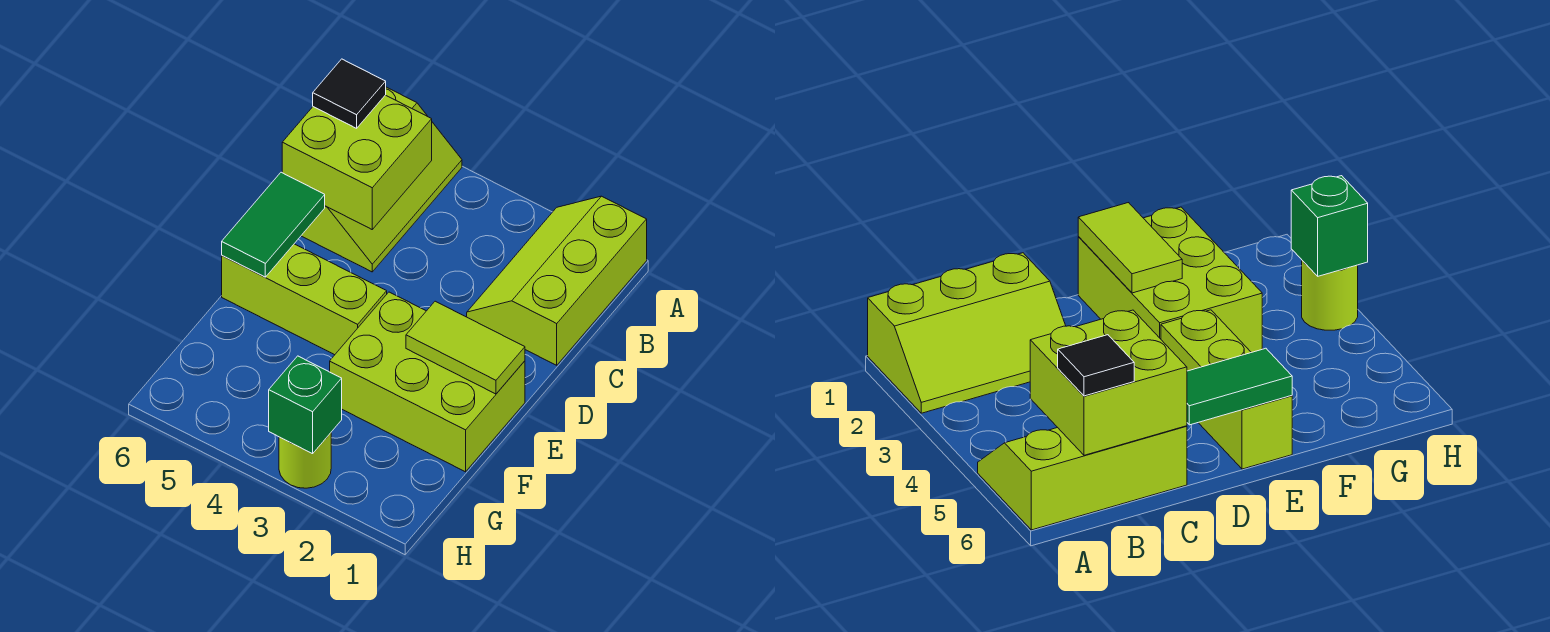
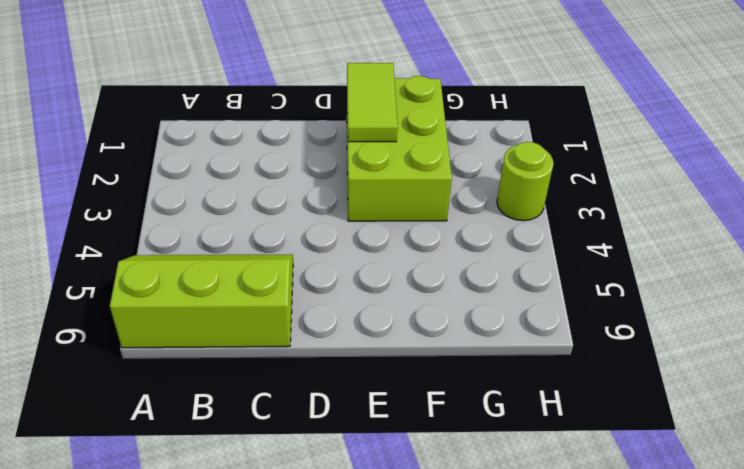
none -> lime slope A1:C2 level 1 top 1
none -> lime brick E4:E6 level 1

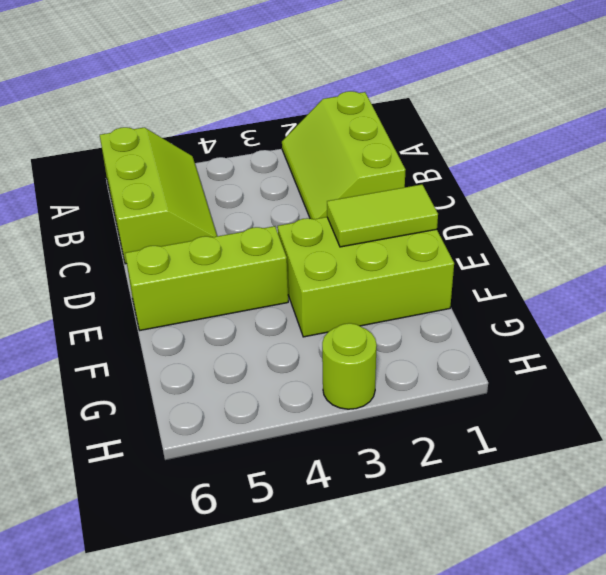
none -> lime brick B5:C6 level 2
none -> green tile D6:E6 level 2

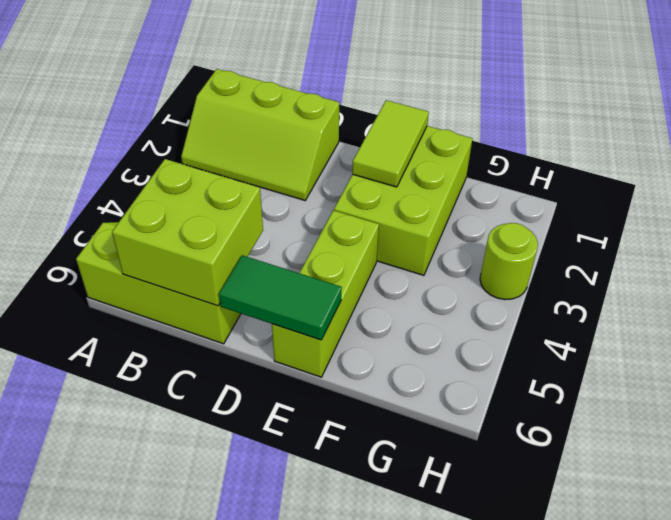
none -> green brick H3 level 2
none -> black tile B6 level 3

